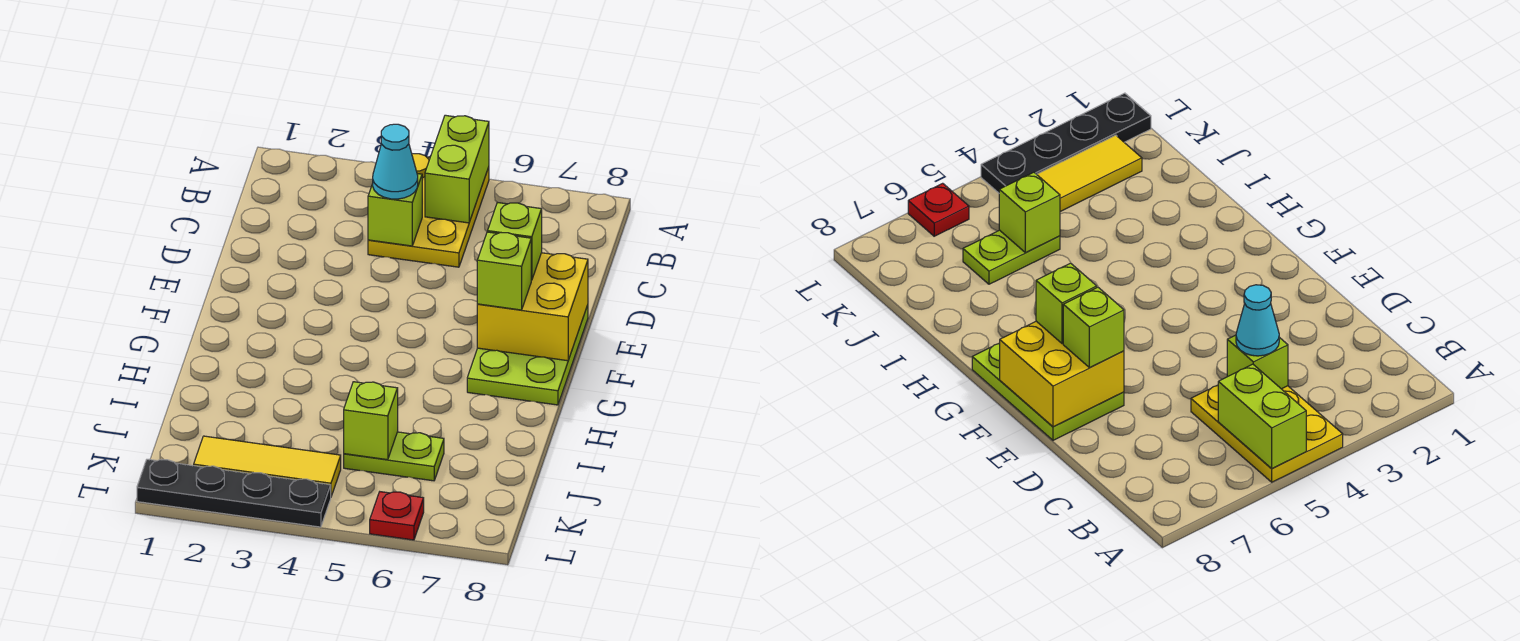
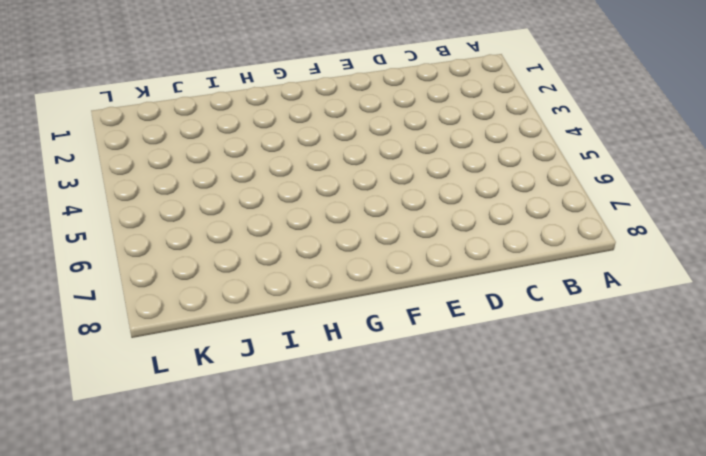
none -> yellow plate A4:C5 level 1
none -> lime plate E7:G8 level 1
none -> lime plate J5:J6 level 1

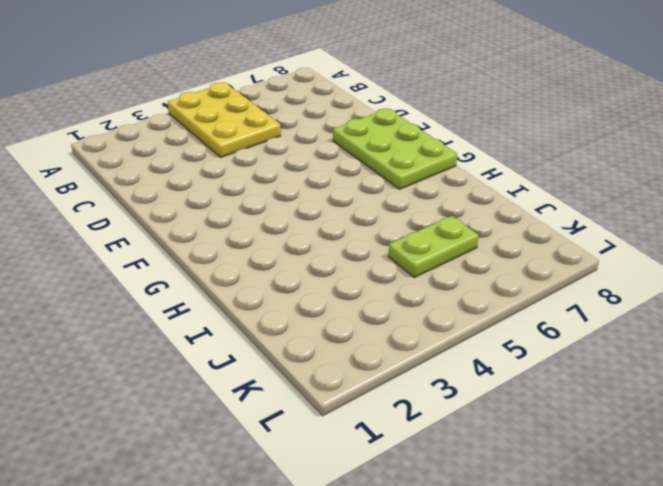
none -> yellow tile K2:K4 level 1
none -> black plate L1:L4 level 1
none -> red plate L6 level 1

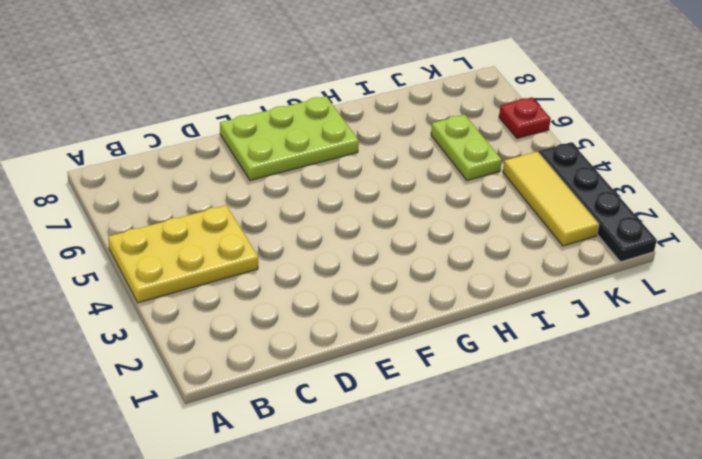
none -> lime brick A5:B5 level 2
none -> lime brick C4 level 2
none -> yellow brick E7:F8 level 2

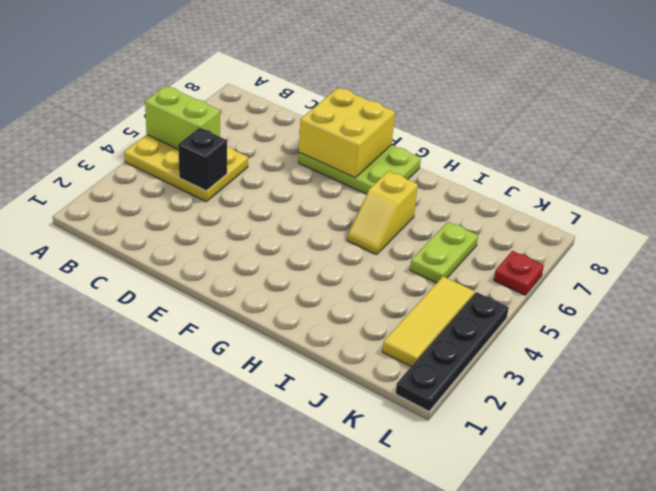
black brick C4 level 2 -> lime brick C4 level 2
yellow slope H5:H6 level 1 top 6 -> none
none -> lime brick J5 level 2
none -> cyan cone C4 level 3
none -> lime brick E7 level 3

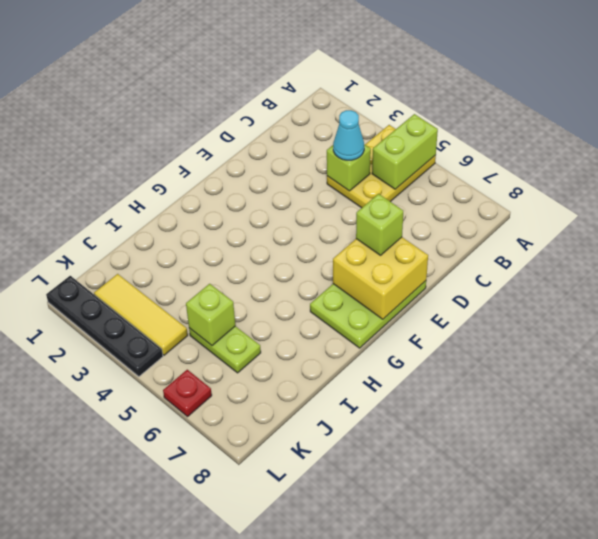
none -> lime brick F7 level 3

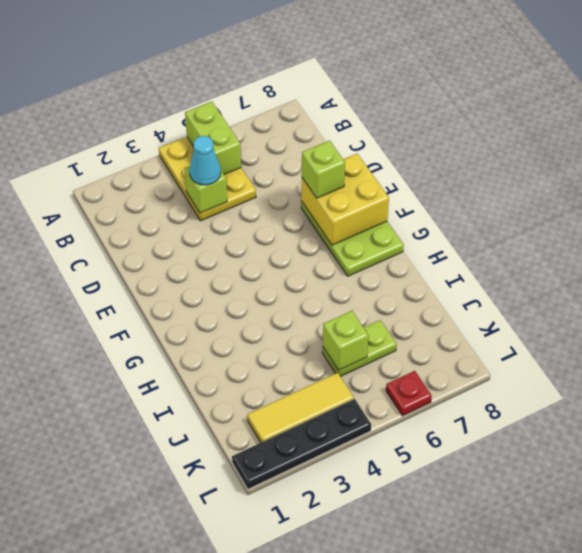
none -> lime brick F7 level 3

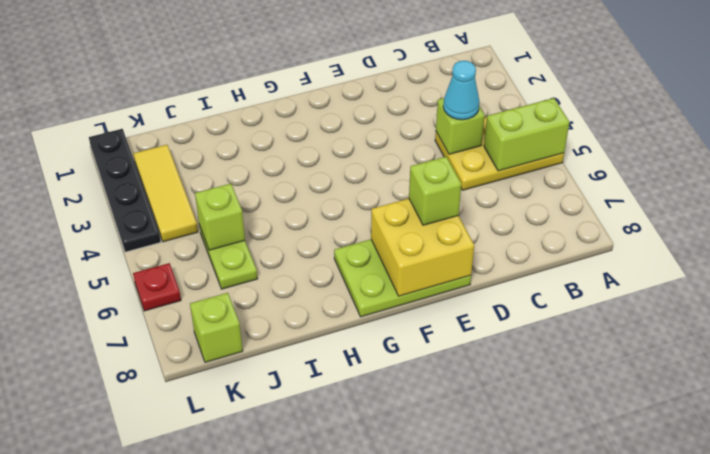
lime brick K8 level 1 -> lime brick F7 level 3

